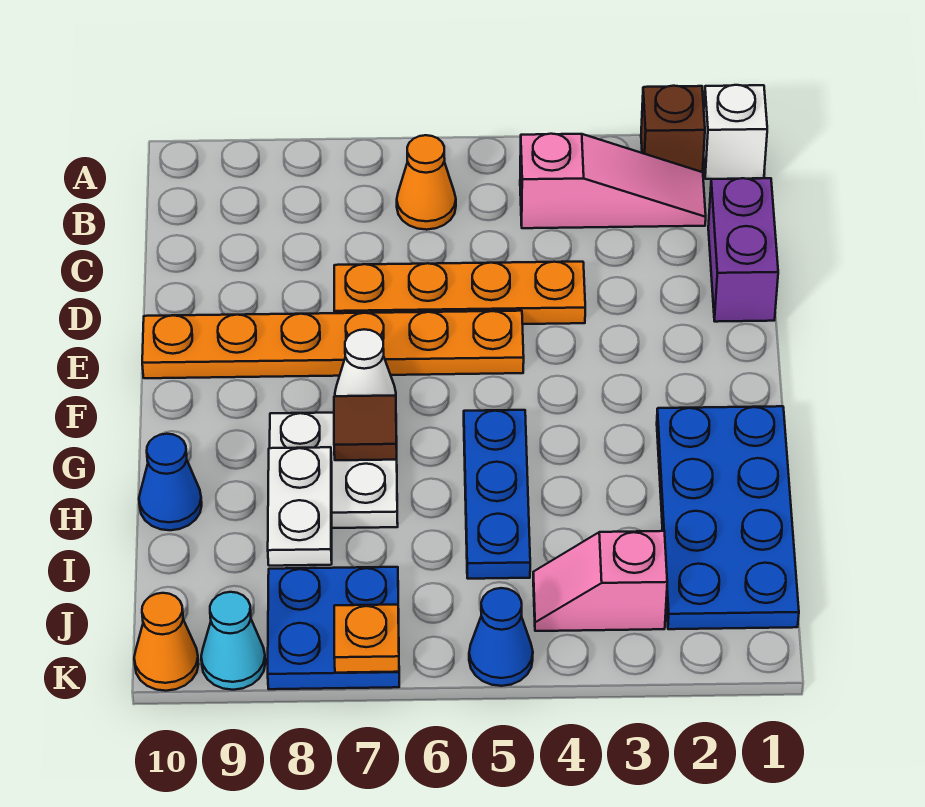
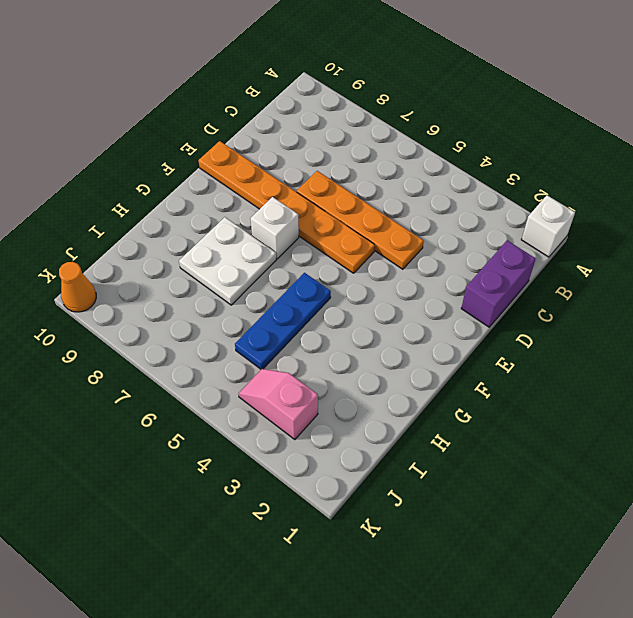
white brick F7 level 1 -> white cone F7 level 1
none -> brown brick A2 level 1
none -> pink slope B2:B4 level 1 top 4
none -> orange cone B6 level 1

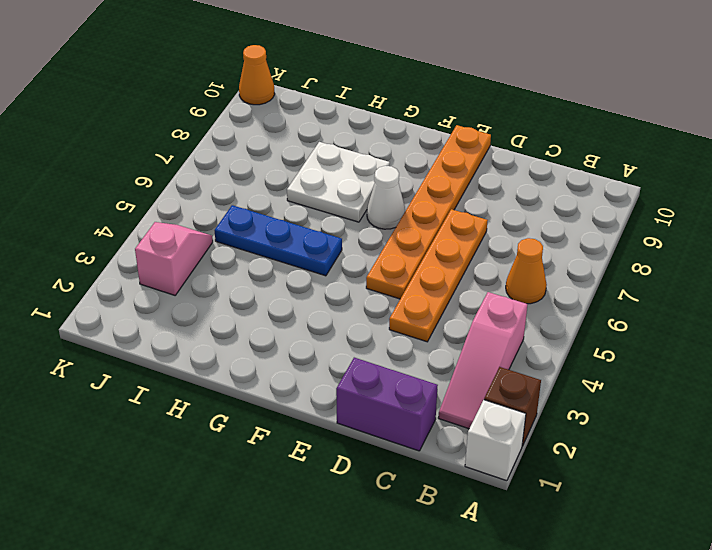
none -> blue plate G1:J2 level 1
none -> blue cone H10 level 1
none -> blue plate J7:K8 level 1

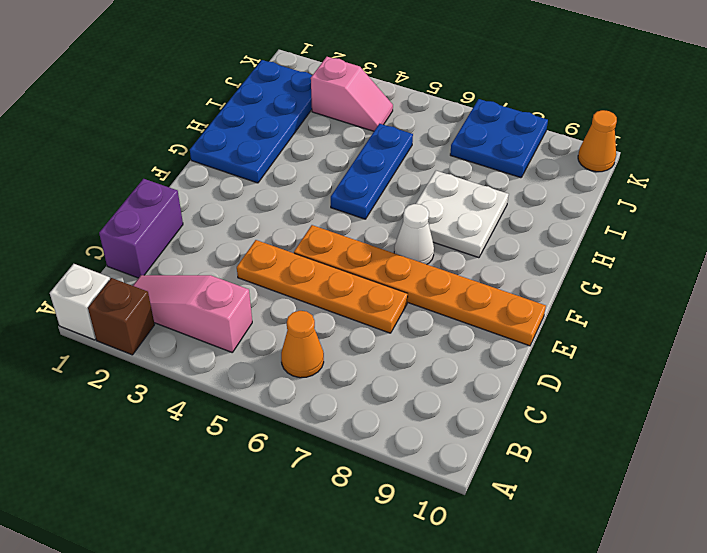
none -> blue cone H10 level 1
none -> blue cone K5 level 1
none -> cyan cone K9 level 1

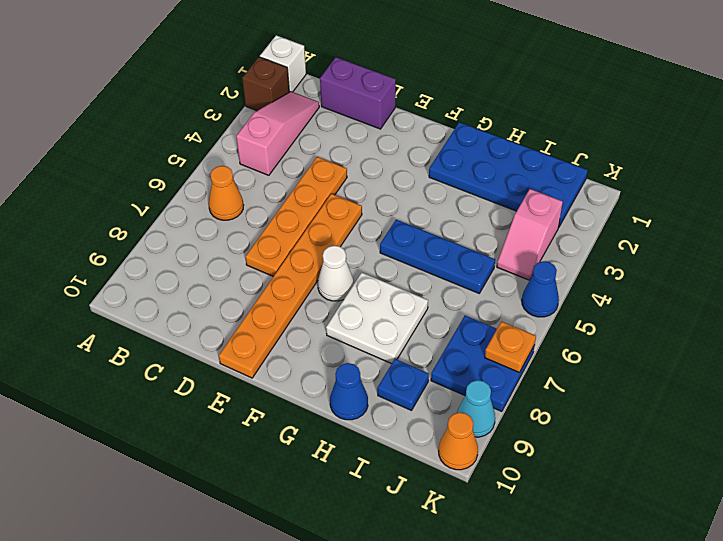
blue plate I9 level 1 -> none
none -> brown tile G7 level 2
none -> white plate H8:I8 level 2

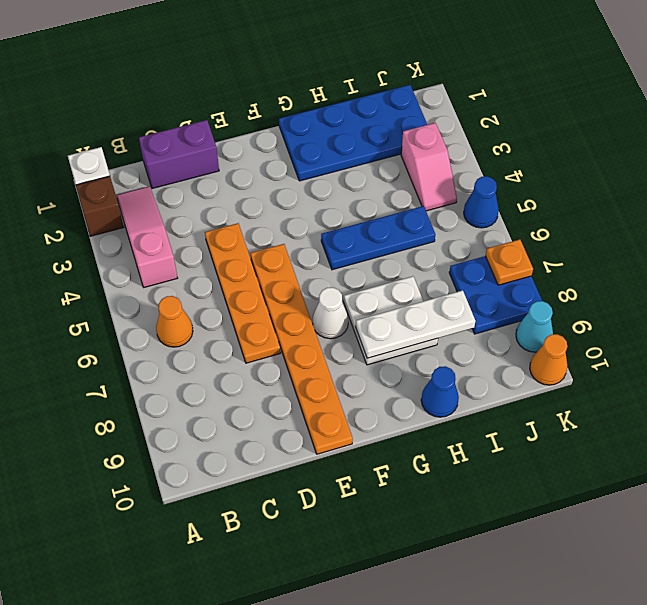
white plate G8:I8 level 2 -> white plate H8:I8 level 2
none -> brown tile G7 level 2

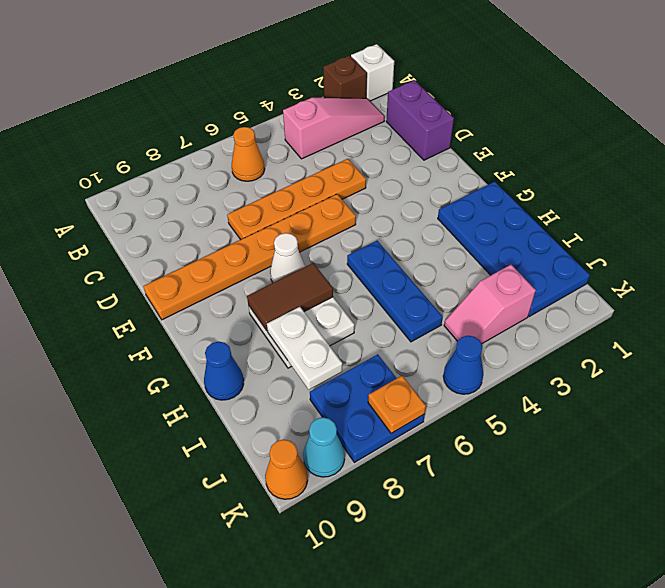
brown tile G7:G8 level 2 -> brown tile G7 level 2

